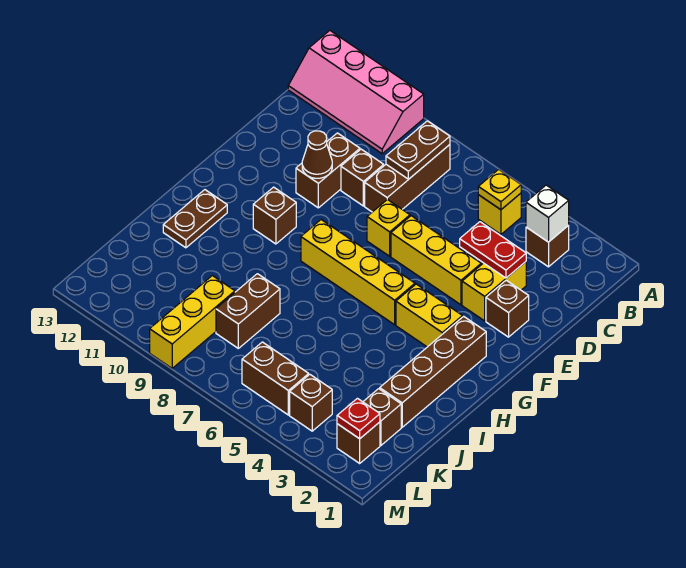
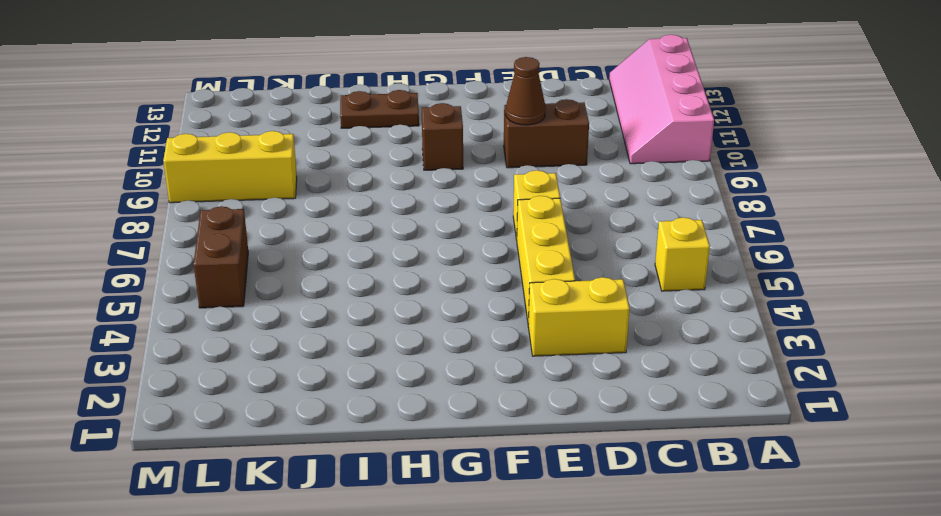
none -> brown brick B3 level 1
none -> brown brick B8:D8 level 1
none -> brown brick D9 level 1

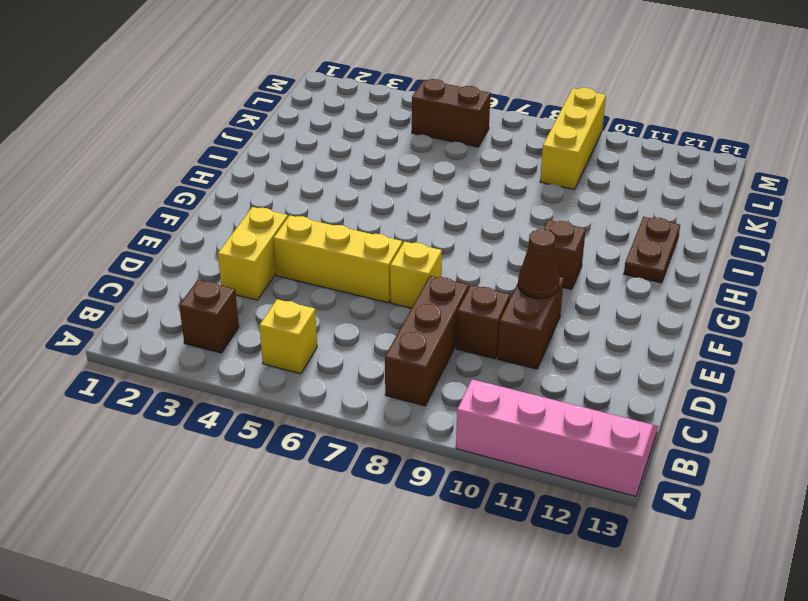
none -> brown brick E2 level 1
none -> brown brick G2:J2 level 1
none -> yellow brick G3:G4 level 1

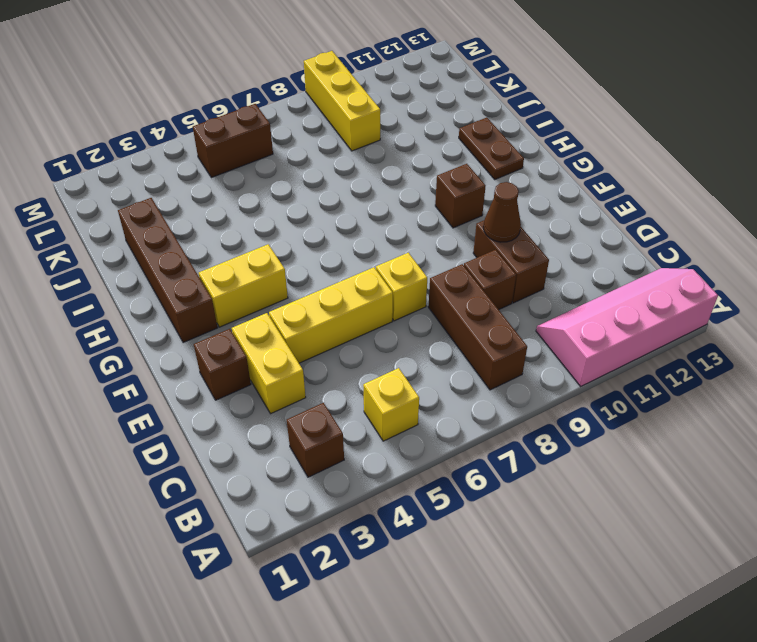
none -> yellow brick G5:G8 level 1
none -> brown brick J8:K8 level 1
none -> brown brick K2 level 1

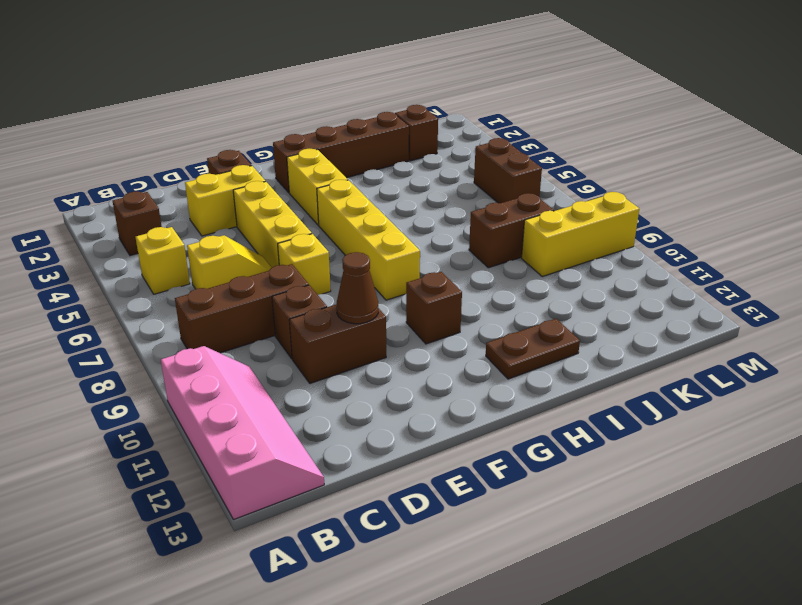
yellow slope C6:D6 level 1 top C -> none
none -> brown brick L2 level 1
none -> brown brick L4 level 1
none -> white brick B3 level 2

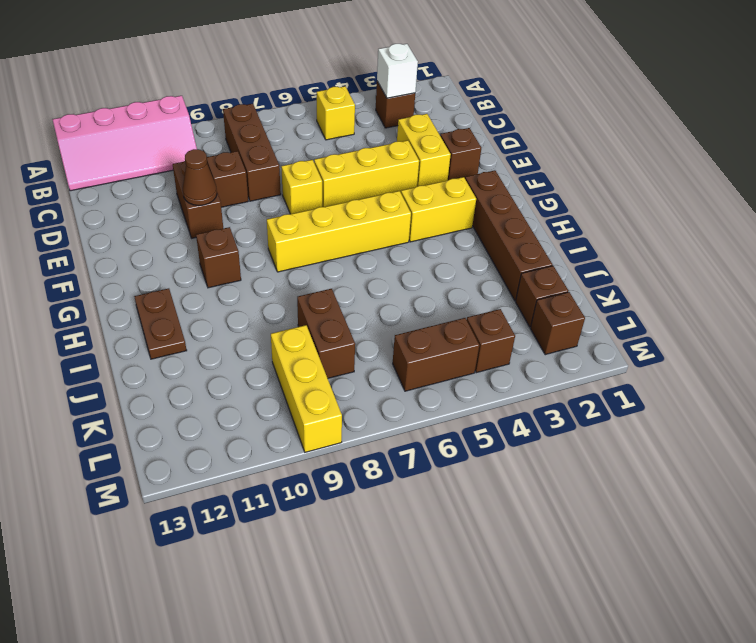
none -> yellow plate B5 level 2
none -> brown plate B8:C8 level 2
none -> red plate D3:D4 level 2

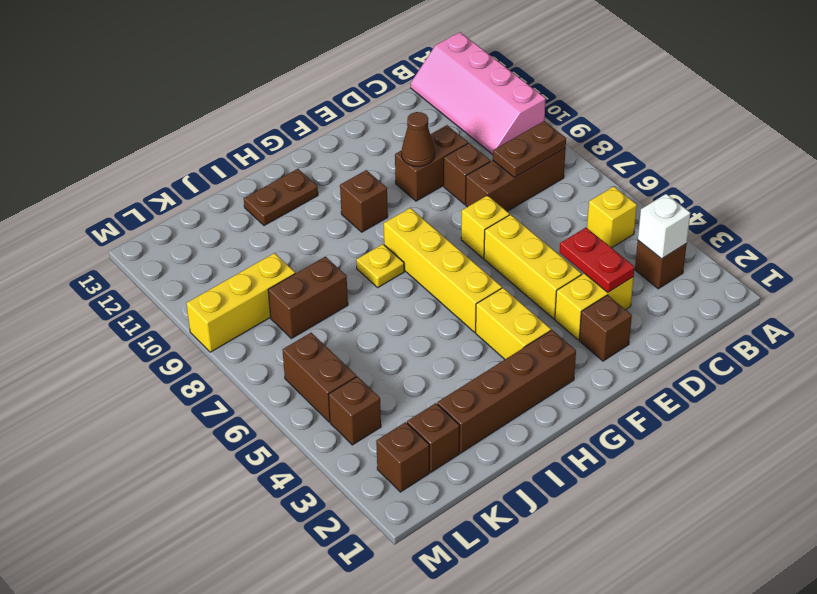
yellow plate H8 level 1 -> yellow plate B5 level 2
none -> red plate L2 level 2

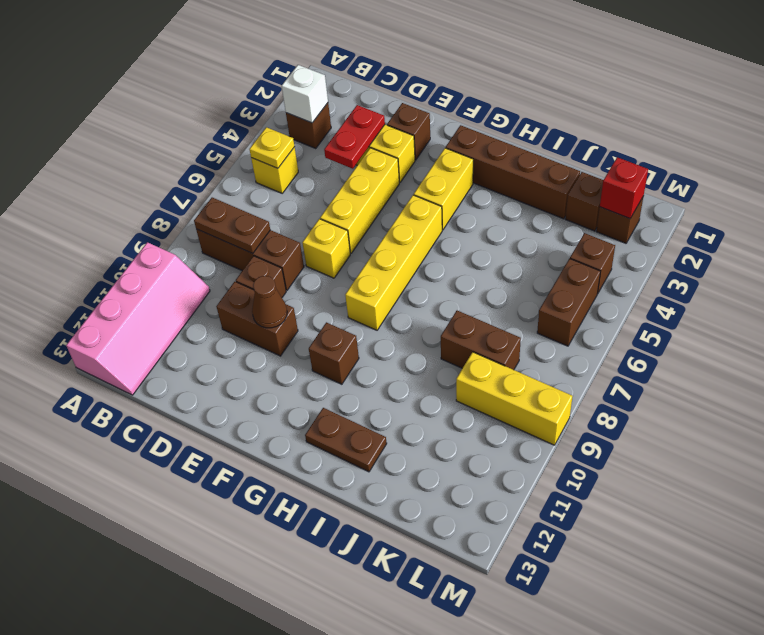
red brick L2 level 2 -> red plate L2 level 2

